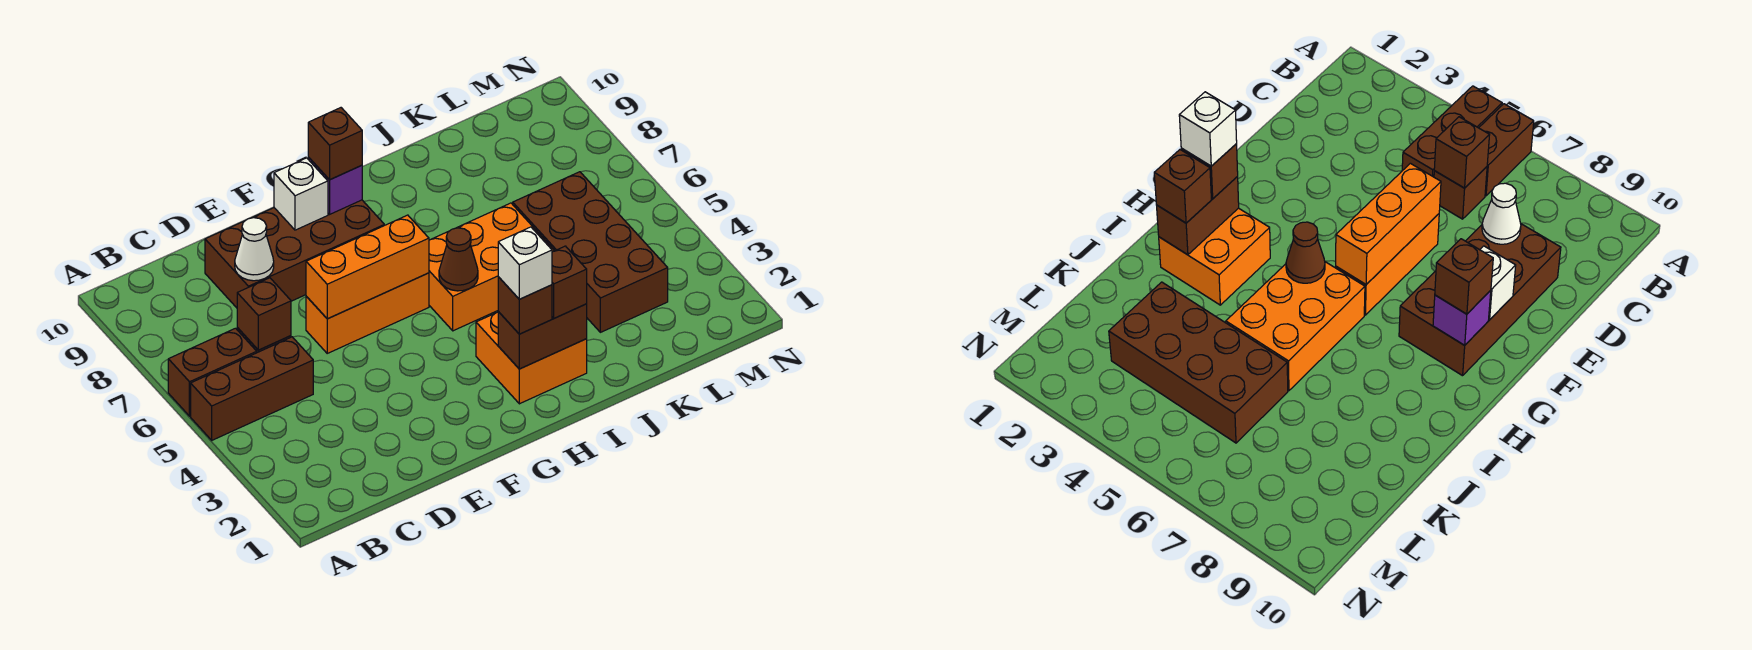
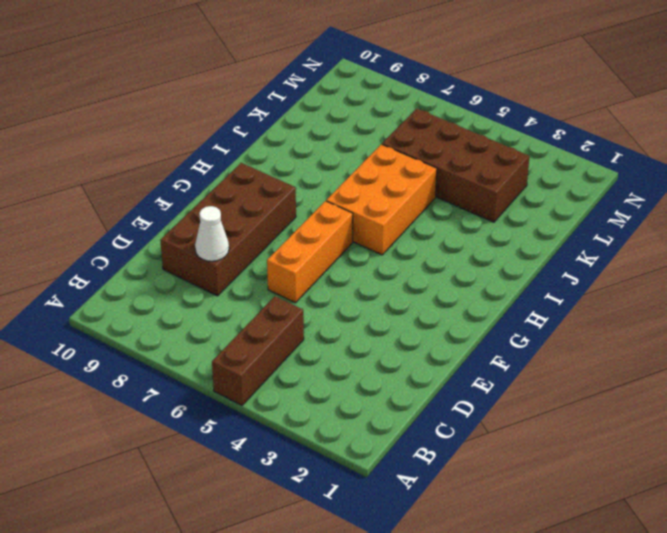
none -> brown brick A6:B6 level 1
none -> brown brick C6 level 1
none -> orange brick H2:I3 level 1

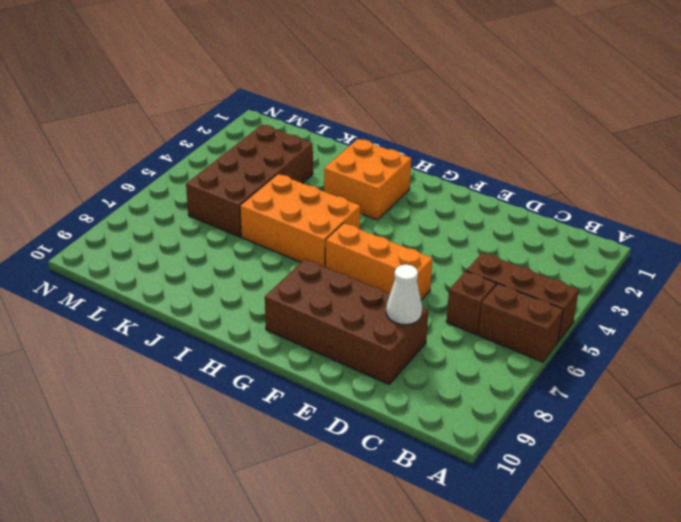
none -> brown brick C6 level 2
none -> orange brick E6:G6 level 2
none -> white brick F9 level 2

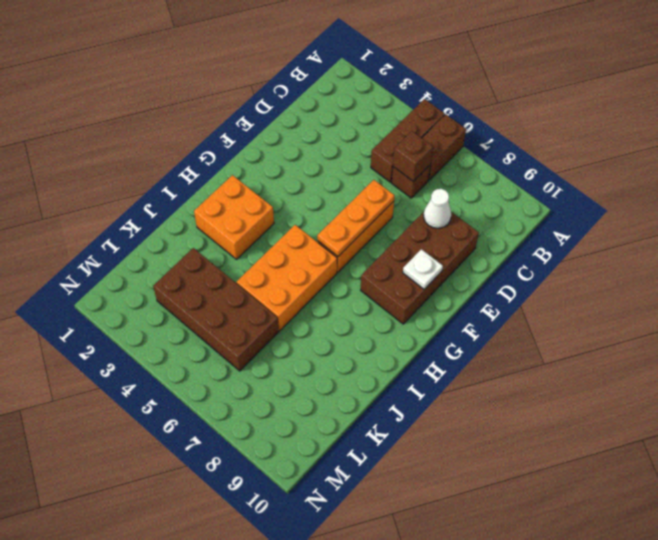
orange plate E6:G6 level 2 -> orange brick E6:G6 level 2
white plate F9 level 2 -> white brick F9 level 2
none -> purple brick G9 level 2
none -> brown brick H2:I2 level 2
none -> brown cone H5 level 2

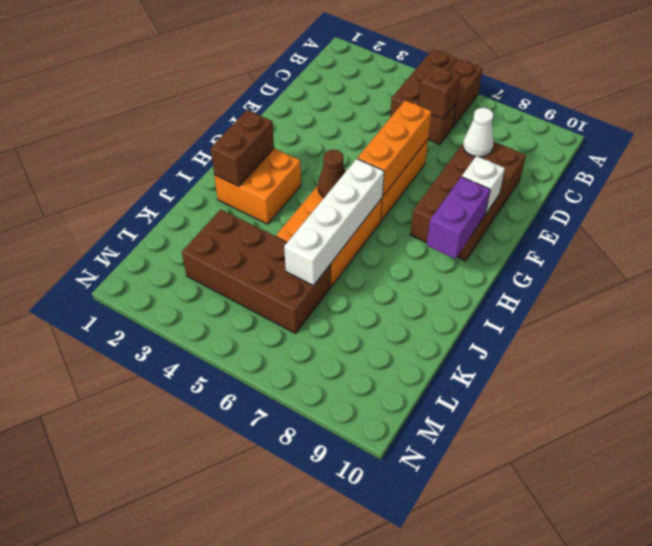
purple brick G9:H9 level 2 -> purple brick G9 level 2
white brick H6:K6 level 2 -> none
none -> brown brick G9 level 3
none -> brown brick H2 level 3
none -> brown brick I2 level 3

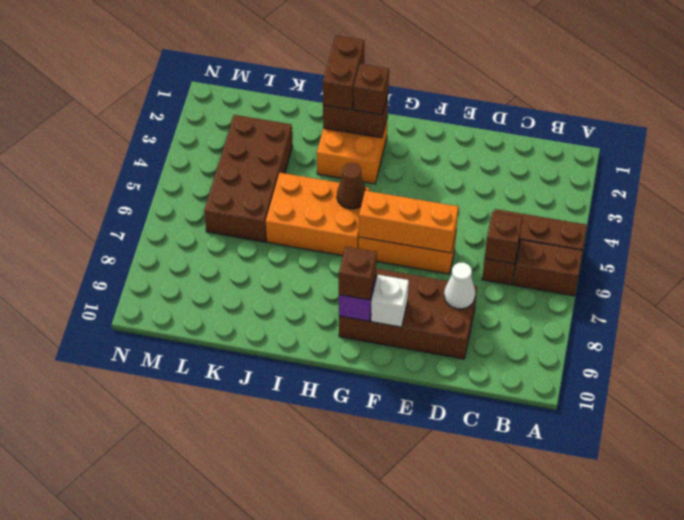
brown brick I1:I2 level 3 -> brown brick I2 level 3
none -> white brick H2 level 4

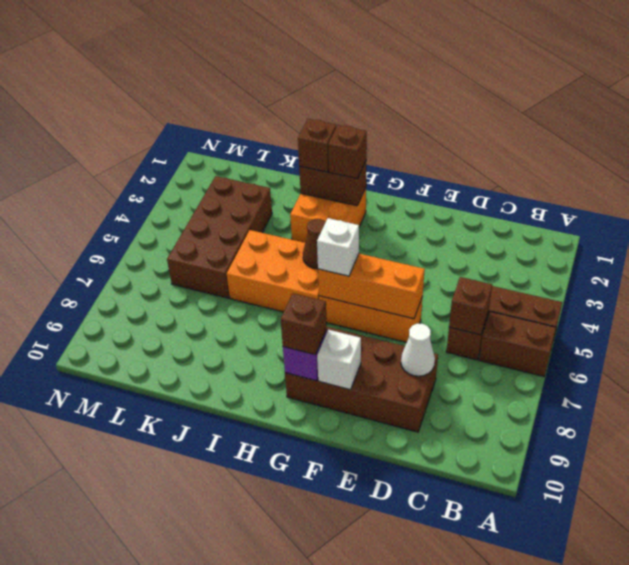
white brick G6 level 3 -> white brick H2 level 4

